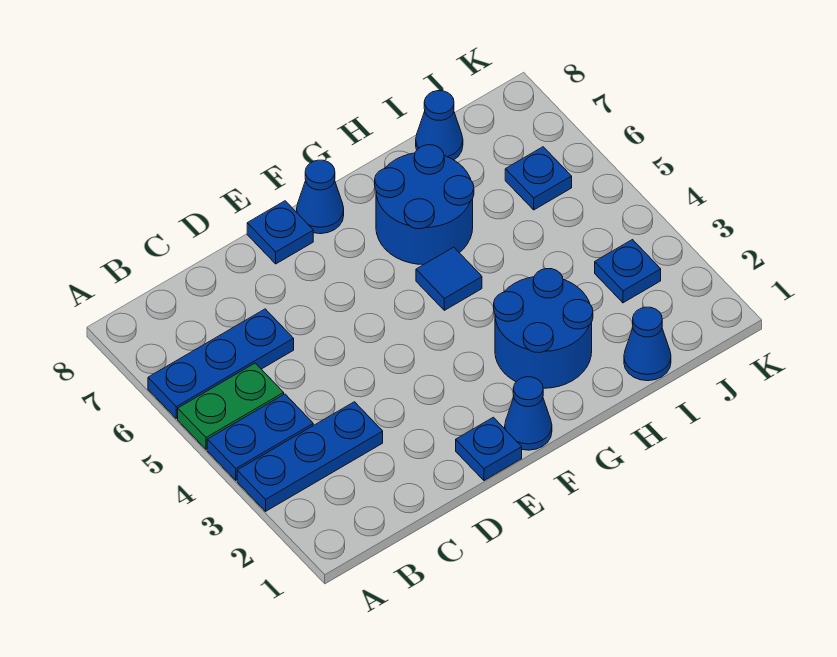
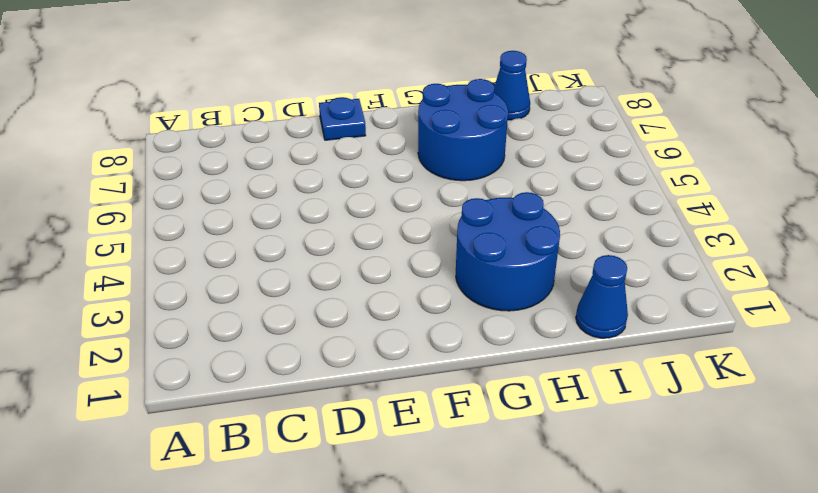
none -> blue plate A3:C3 level 1
none -> blue plate A4:B4 level 1
none -> green plate A5:B5 level 1

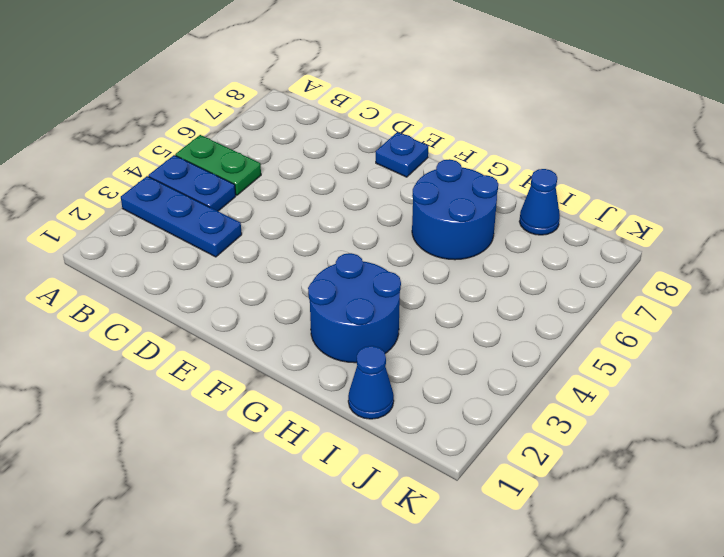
none -> blue plate A6:C6 level 1
none -> blue plate E1 level 1
none -> blue cone F1 level 1

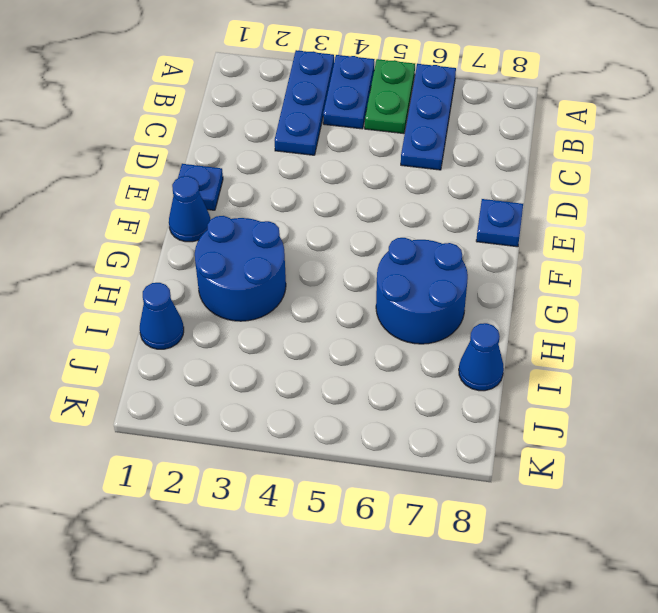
none -> blue cone F8 level 1
none -> blue tile G5 level 1
none -> blue plate J3 level 1

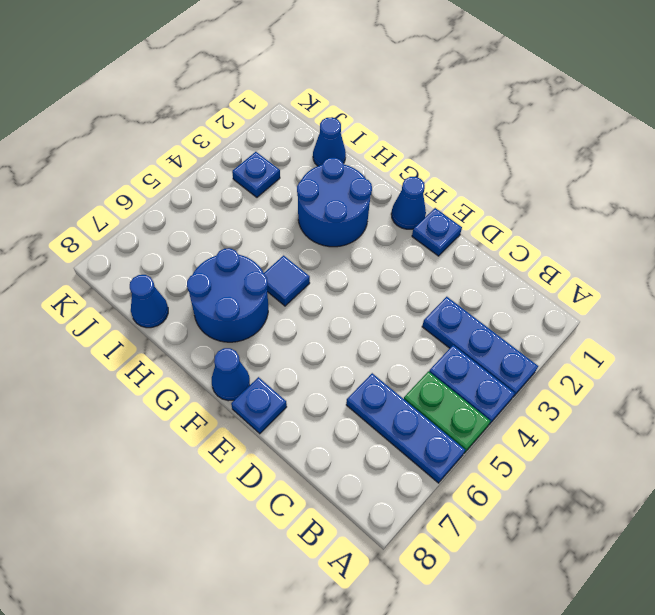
none -> blue plate J6 level 1

